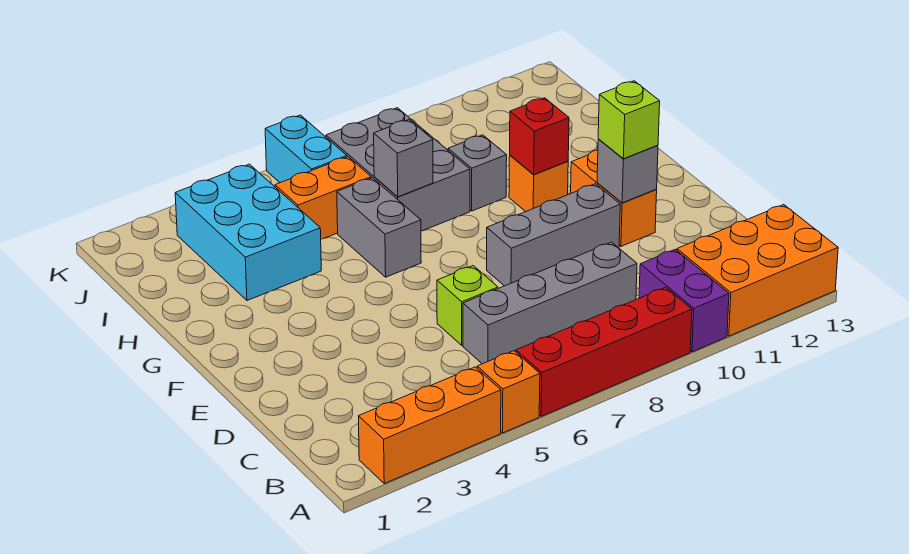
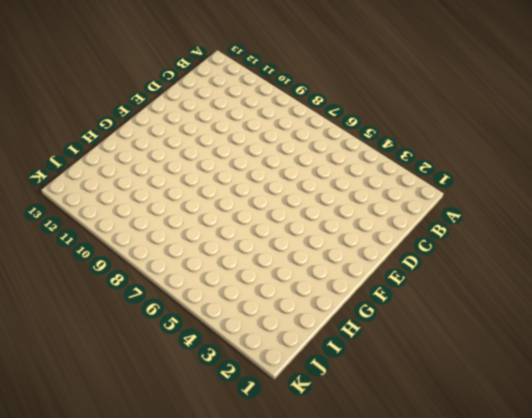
none -> orange brick A2:A4 level 1
none -> orange brick A5 level 1
none -> red brick A6:A9 level 1

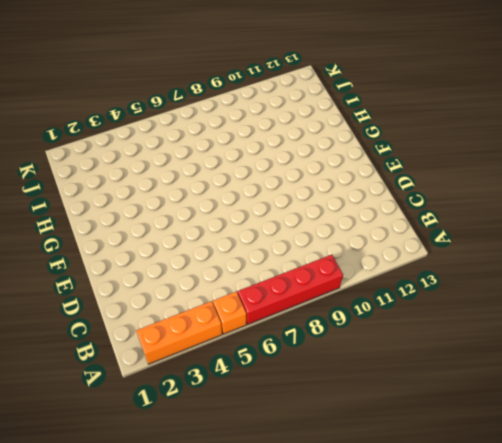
none -> purple brick A10:B10 level 1
none -> orange brick A11:B13 level 1
none -> grey brick C6:C9 level 1

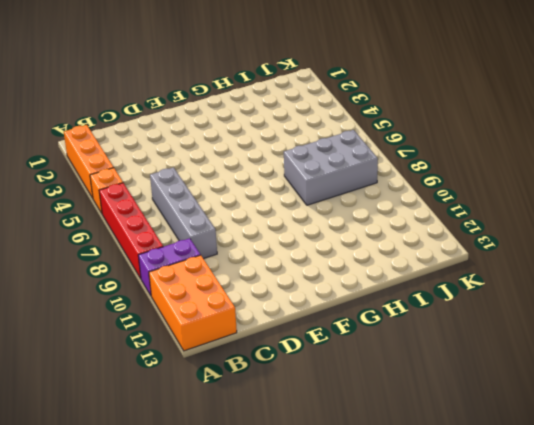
none -> lime brick D6 level 1
none -> grey brick E8:E10 level 1
none -> orange brick E11:F11 level 1

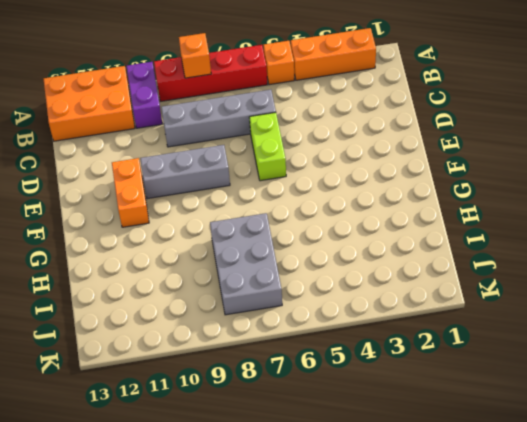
orange brick A8 level 2 -> orange brick G10 level 1
lime brick D6:E6 level 1 -> lime brick D6 level 1
none -> grey brick G6:H6 level 1
none -> cyan brick H3:J4 level 1
none -> grey brick H9 level 1

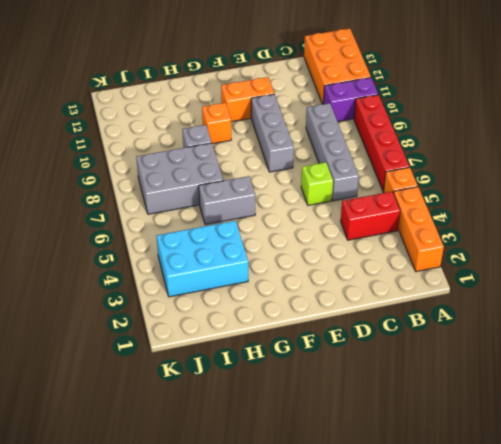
red brick B4:C4 level 1 -> none
none -> orange brick I5:I6 level 1
none -> cyan brick J6:K6 level 1
none -> grey brick E11 level 2

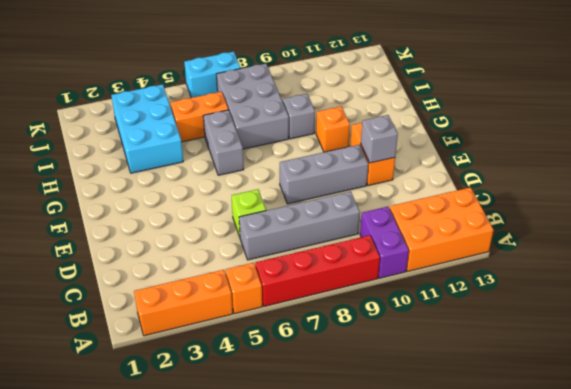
cyan brick K6:K7 level 1 -> cyan brick J6:K6 level 1
none -> red brick G10 level 2
none -> grey brick H7 level 2
none -> lime brick E11 level 3

